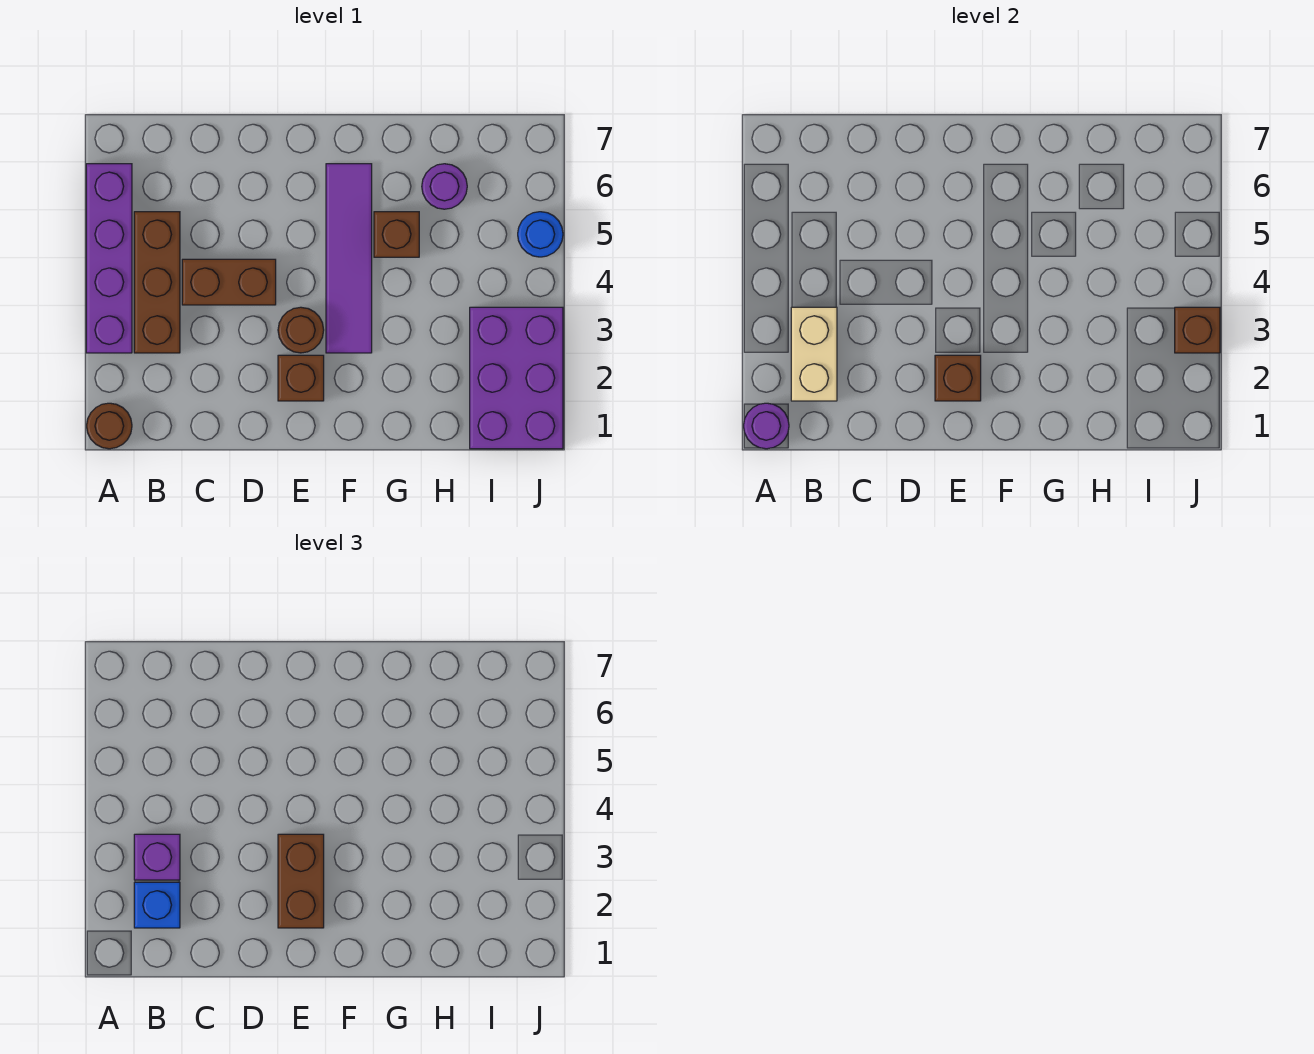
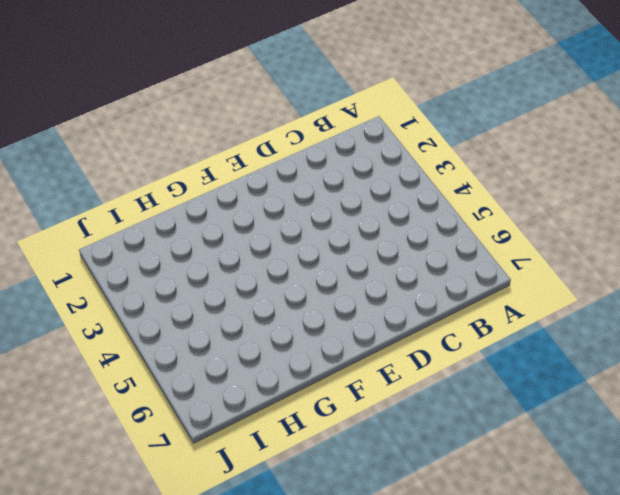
none -> brown round brick A1 level 1
none -> purple brick A3:A6 level 1
none -> brown brick B3:B5 level 1

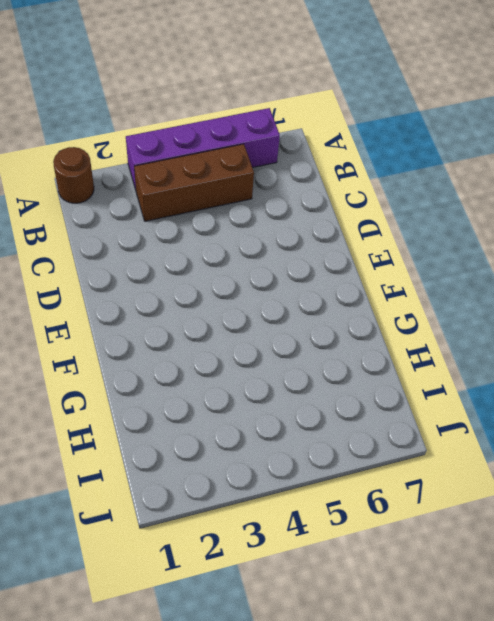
none -> brown brick C4:D4 level 1
none -> brown brick E2 level 1
none -> brown round brick E3 level 1

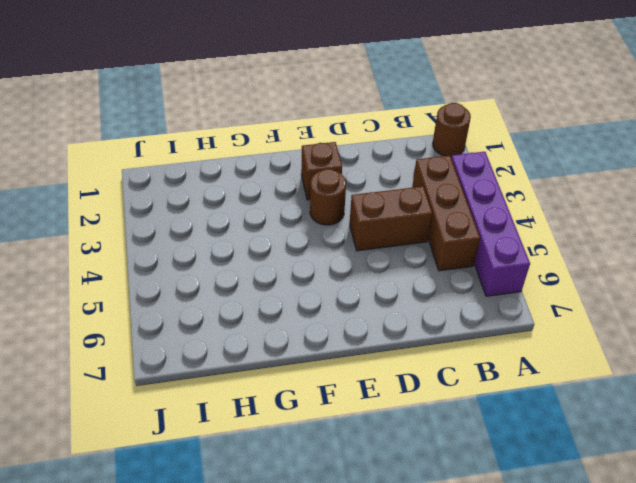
none -> purple tile F3:F6 level 1
none -> brown brick G5 level 1
none -> purple round brick H6 level 1

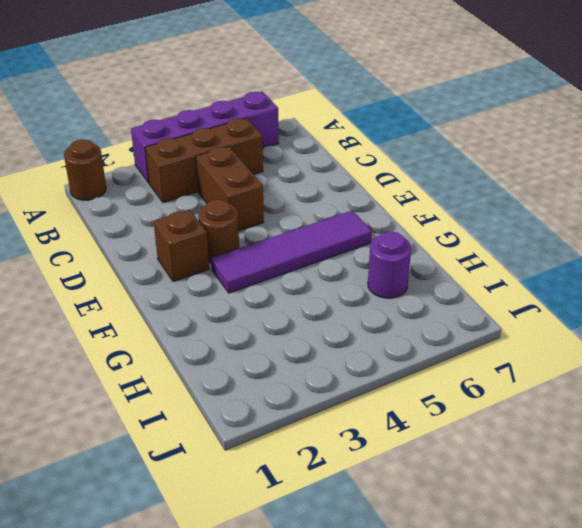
none -> brown brick G5 level 1
none -> purple brick I1:J3 level 1
none -> blue round brick J5 level 1

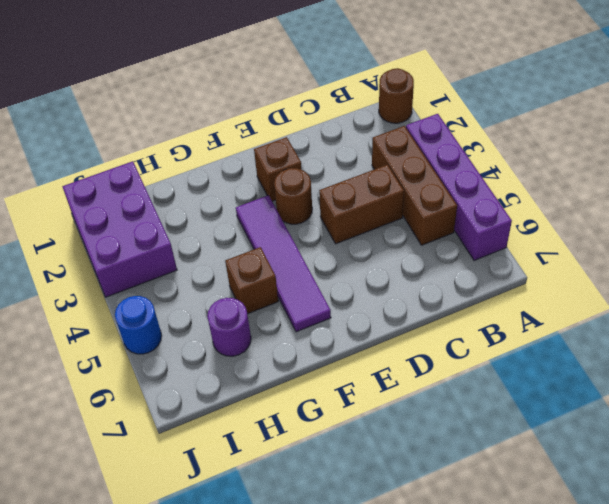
none -> purple round brick A1 level 2
none -> tan brick B2:B3 level 2
none -> brown brick E2 level 2

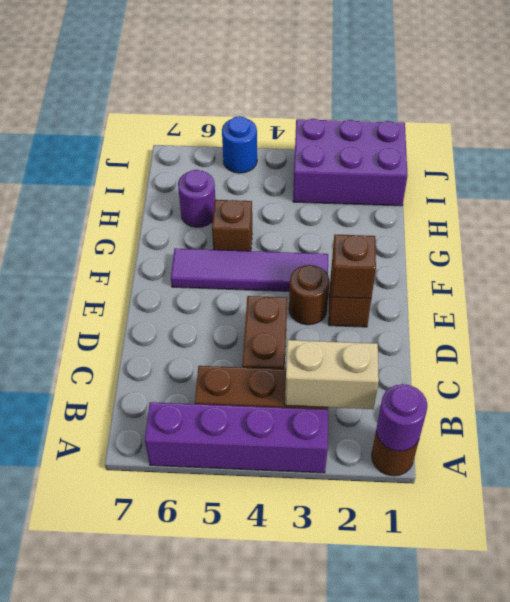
none -> brown brick J3 level 2
none -> blue brick B2 level 3
none -> purple brick B3 level 3

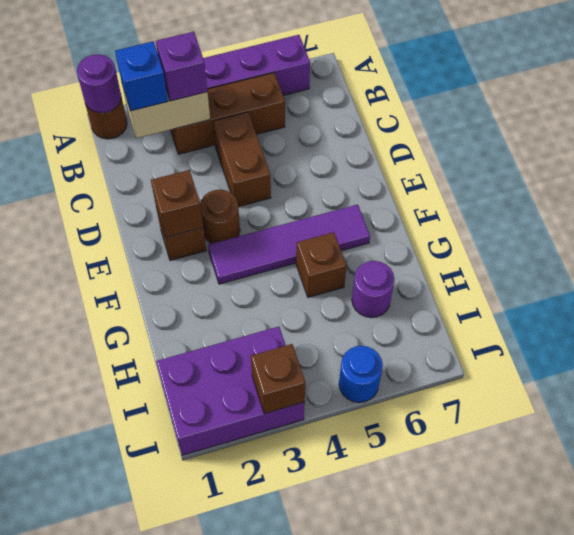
none -> brown brick E2:E3 level 3

